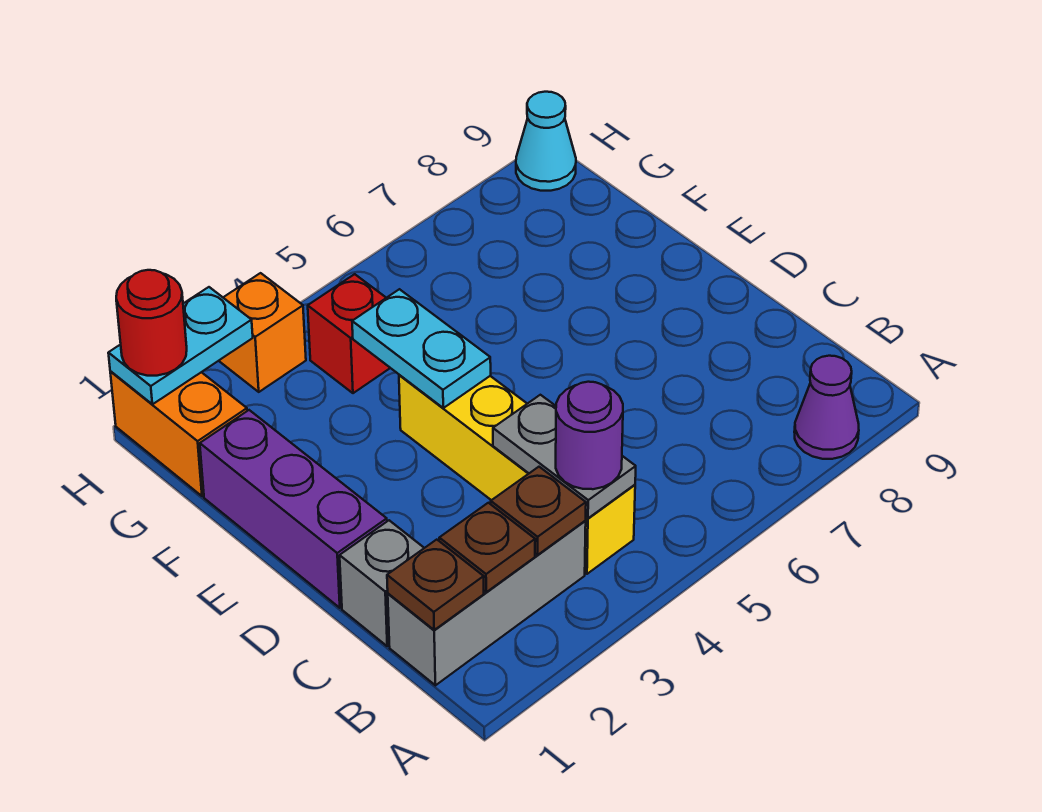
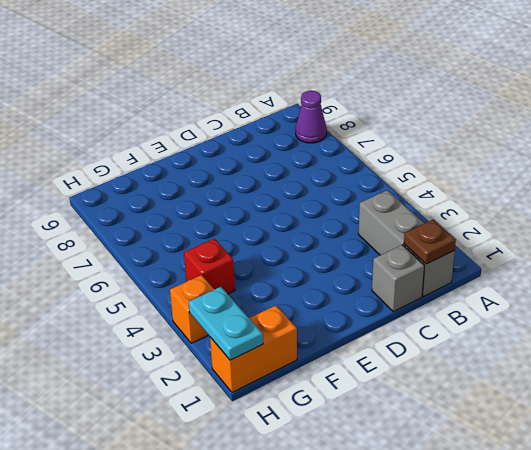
none -> yellow brick B4:E4 level 1
none -> purple brick D1:F1 level 1
none -> cyan cone H9 level 1

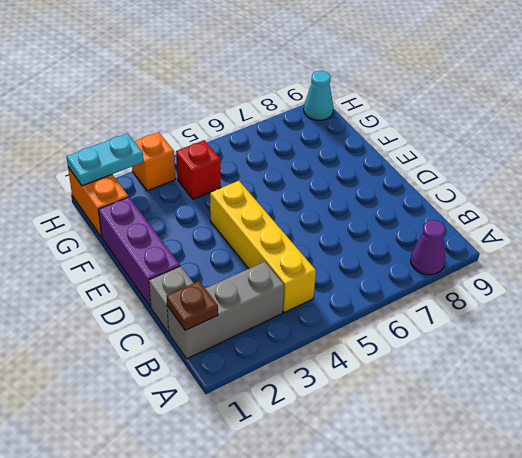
none -> brown plate B2 level 2
none -> brown plate B3 level 2
none -> grey plate B4:C4 level 2

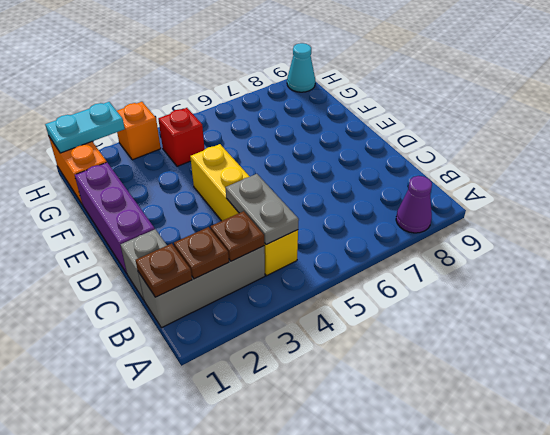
none -> cyan plate E4:F4 level 2
none -> purple round brick B4 level 3
none -> red round brick H1 level 3

